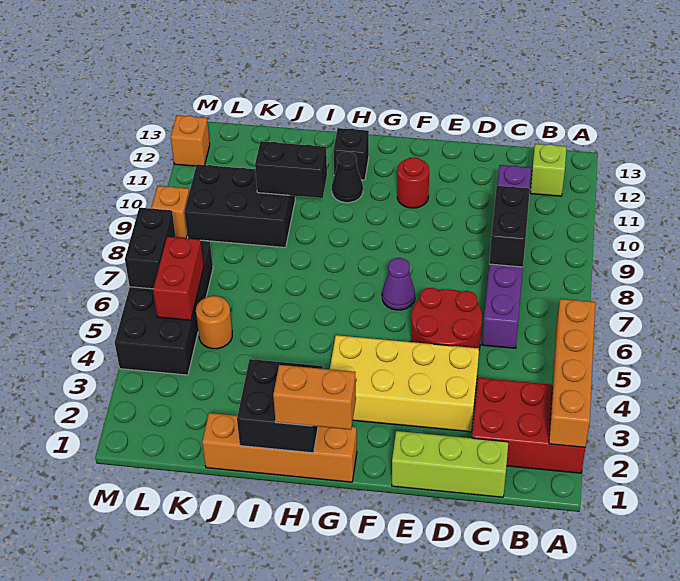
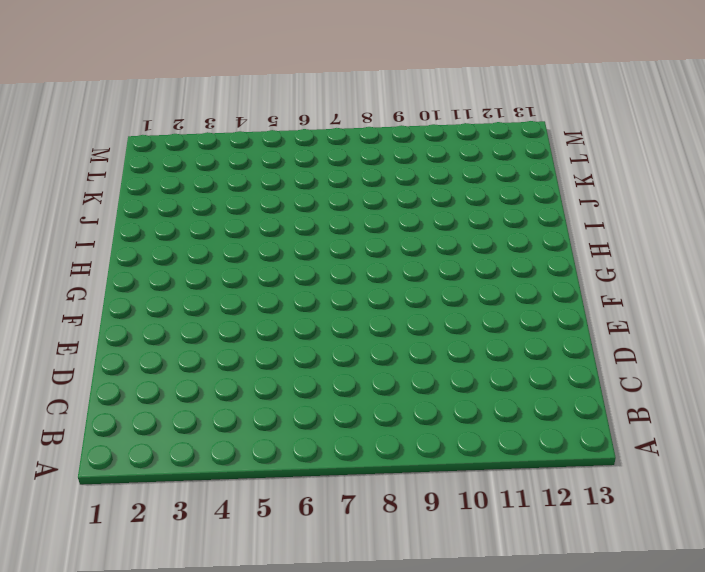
none -> red brick A2:C3 level 1
none -> lime brick B12 level 1
none -> lime brick C1:E1 level 1

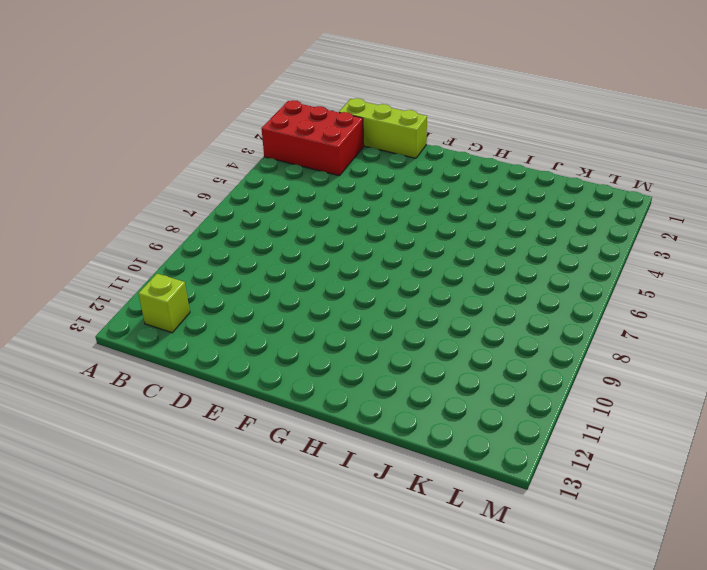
none -> purple brick C6:C11 level 1
none -> yellow brick D3:G4 level 1
none -> red round brick D5:E6 level 1

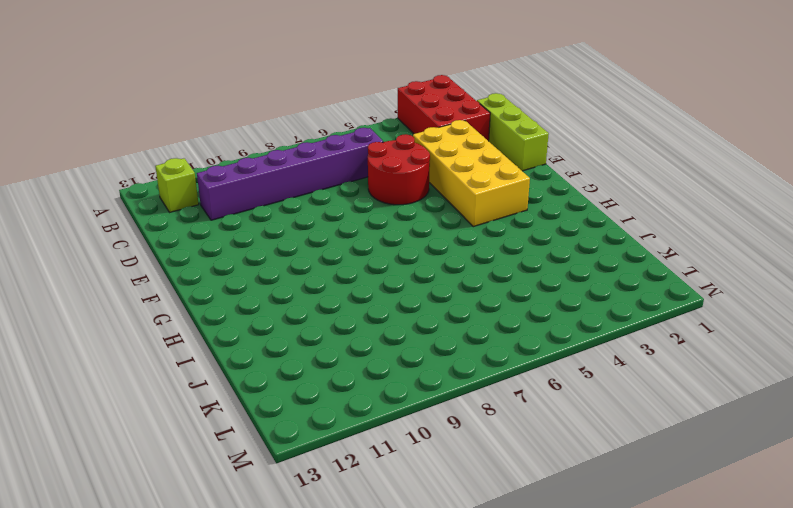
none -> purple cone F7 level 1
none -> red round brick F11 level 1
none -> orange brick G1:J1 level 1

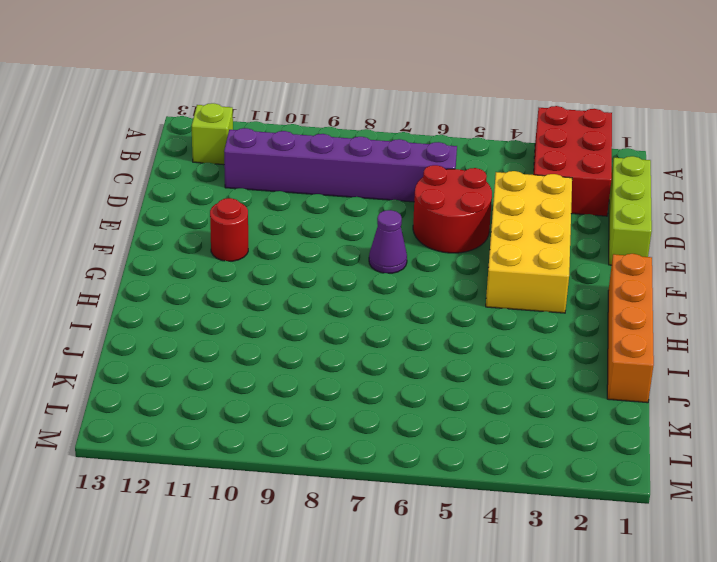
none -> black cone H11 level 1
none -> black brick H12 level 1
none -> black brick J9:L10 level 1

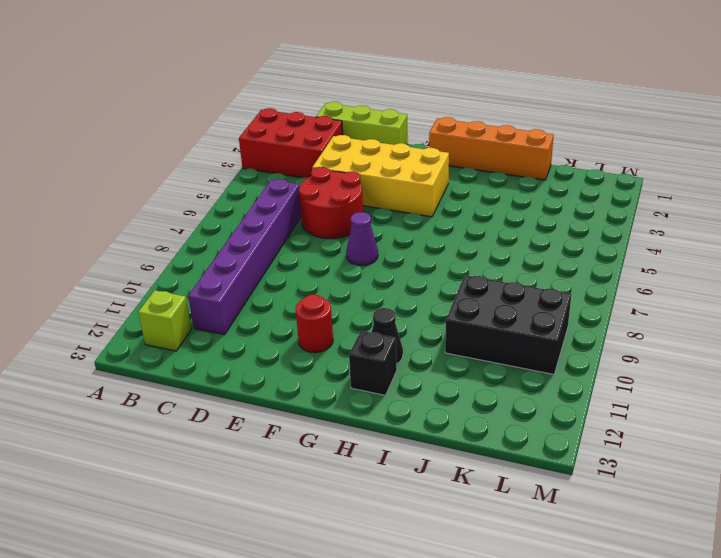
none -> orange round brick K5 level 1
none -> black brick L4:M7 level 1
none -> orange brick M9 level 1

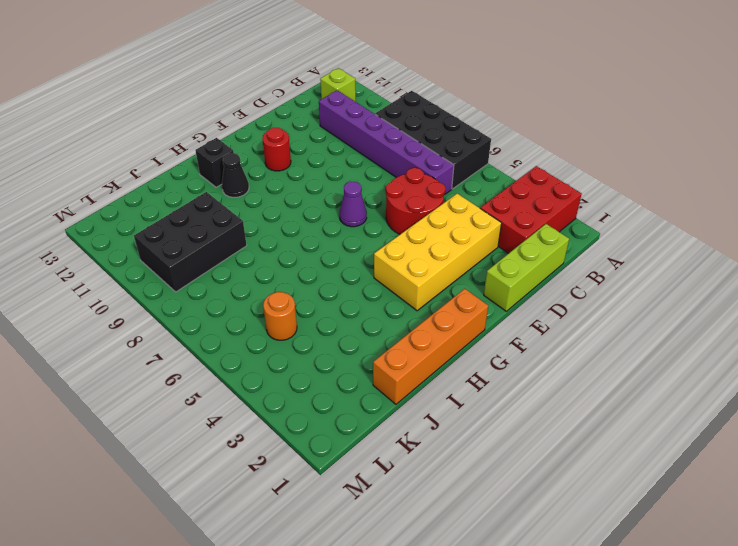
black brick A6:B9 level 1 -> black brick L4:M7 level 1
none -> orange brick M9 level 1
none -> orange brick M12 level 1
none -> orange brick A2:A5 level 2

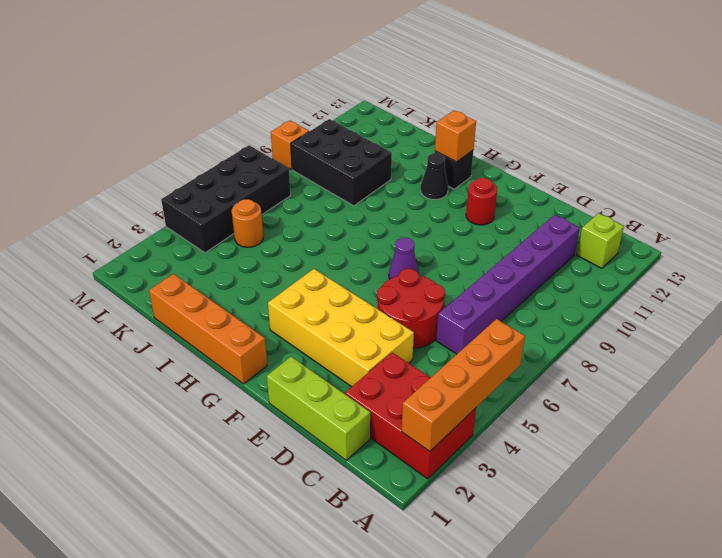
orange brick H12 level 2 -> orange brick M12 level 1
none -> black brick C8:C9 level 2
none -> black brick H1:I2 level 2
none -> black brick I10:J10 level 2

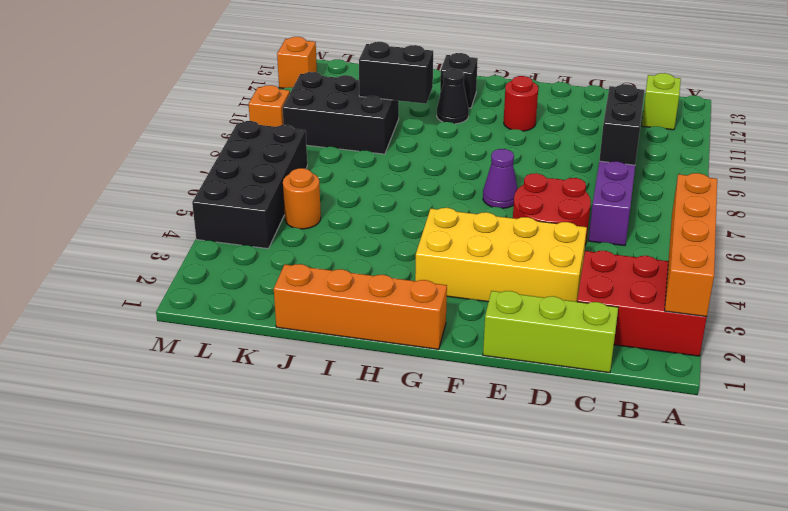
none -> black brick H1:I2 level 2
none -> red brick L5:L6 level 2
none -> black brick M6:M7 level 2

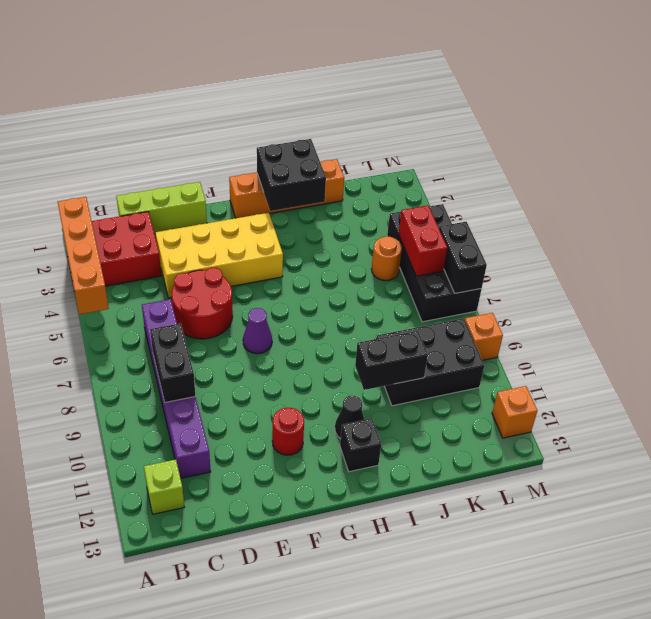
none -> orange brick G1:H1 level 3

